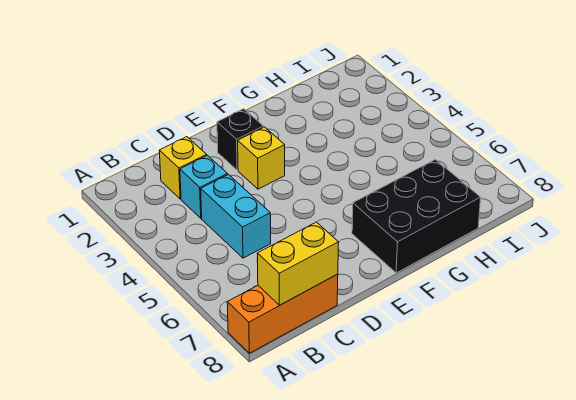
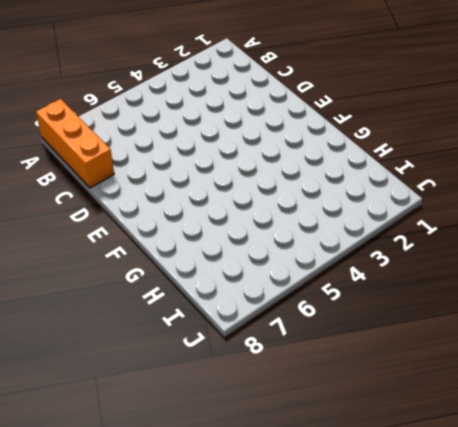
none -> yellow brick C2 level 1
none -> cyan brick C3 level 1

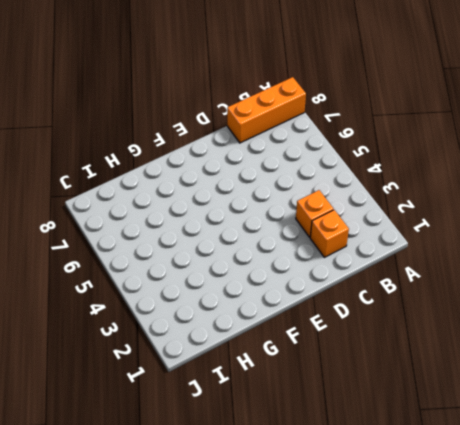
orange brick C2 level 1 -> yellow brick C2 level 1
orange brick C3 level 1 -> cyan brick C3 level 1
none -> cyan brick C4:C5 level 1
none -> black brick E2 level 1

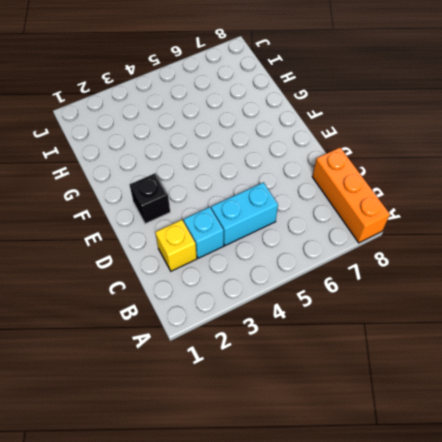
none -> yellow brick E3 level 1
none -> black brick F7:H8 level 1

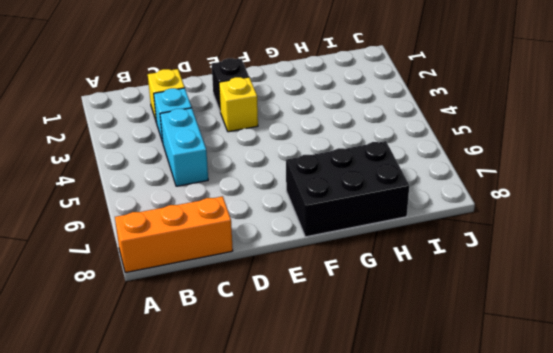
none -> yellow brick B8:C8 level 2

